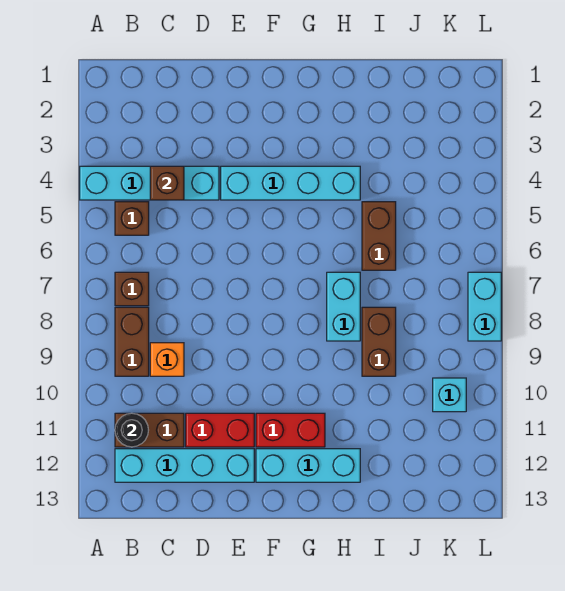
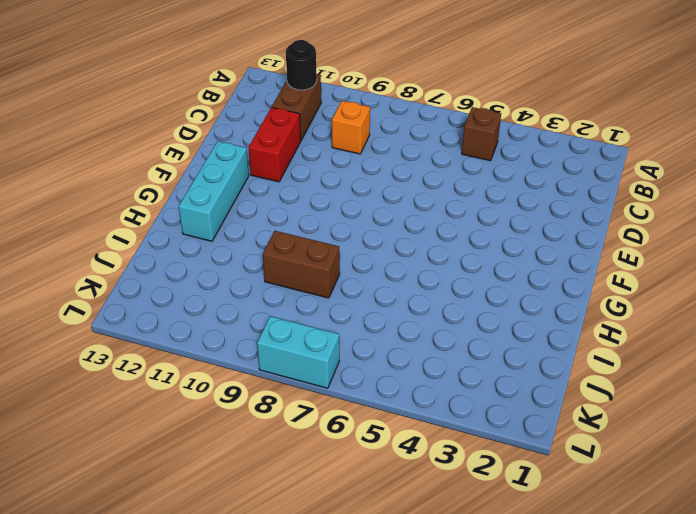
none -> cyan brick A4:D4 level 1
none -> brown brick B7 level 1
none -> brown brick B8:B9 level 1

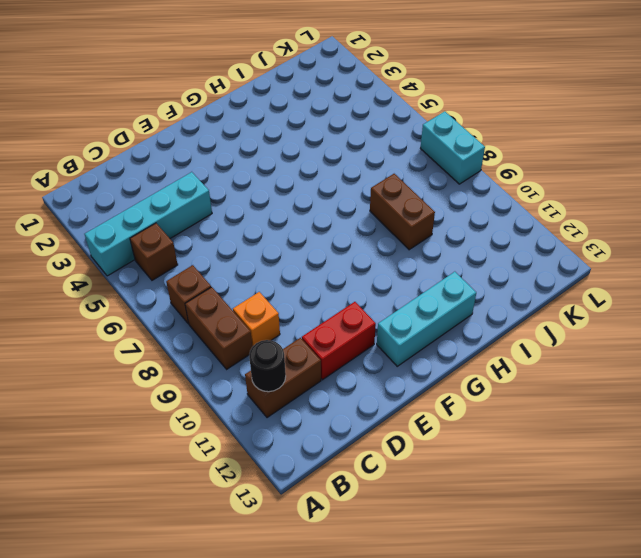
none -> cyan brick B12:E12 level 1
none -> cyan brick E4:H4 level 1
none -> red brick F11:G11 level 1

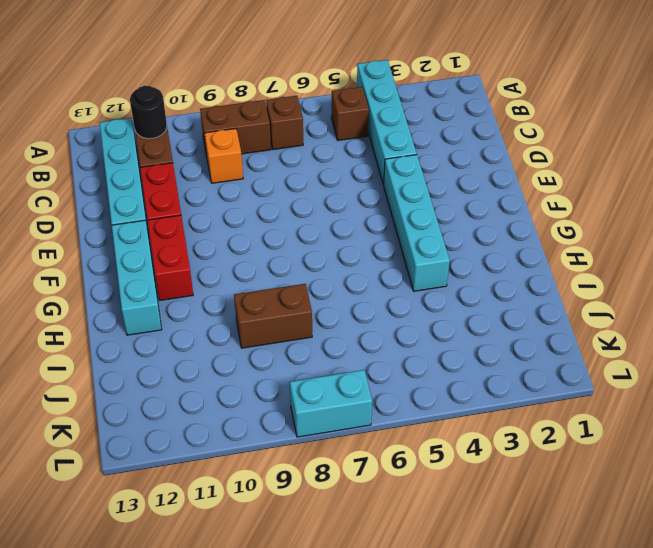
none -> cyan brick H7:H8 level 1
none -> brown brick I5:I6 level 1
none -> cyan brick K10 level 1

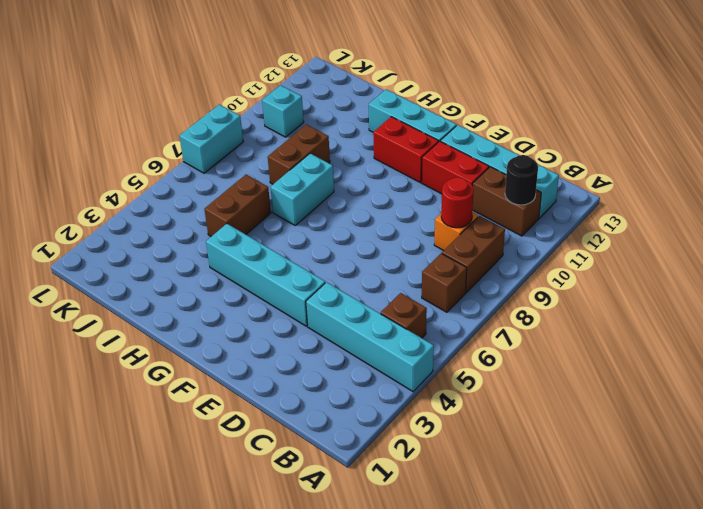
red round brick C9 level 2 -> none
none -> brown brick C4 level 2

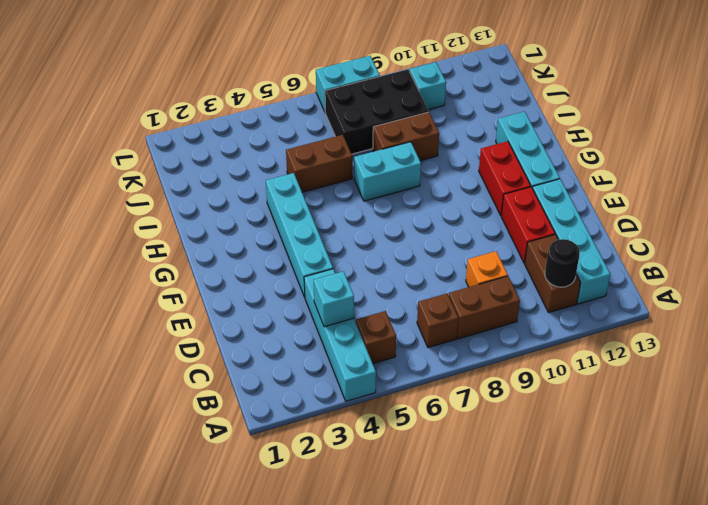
cyan brick C4 level 2 -> brown brick C4 level 2
black brick J7:K9 level 1 -> none

